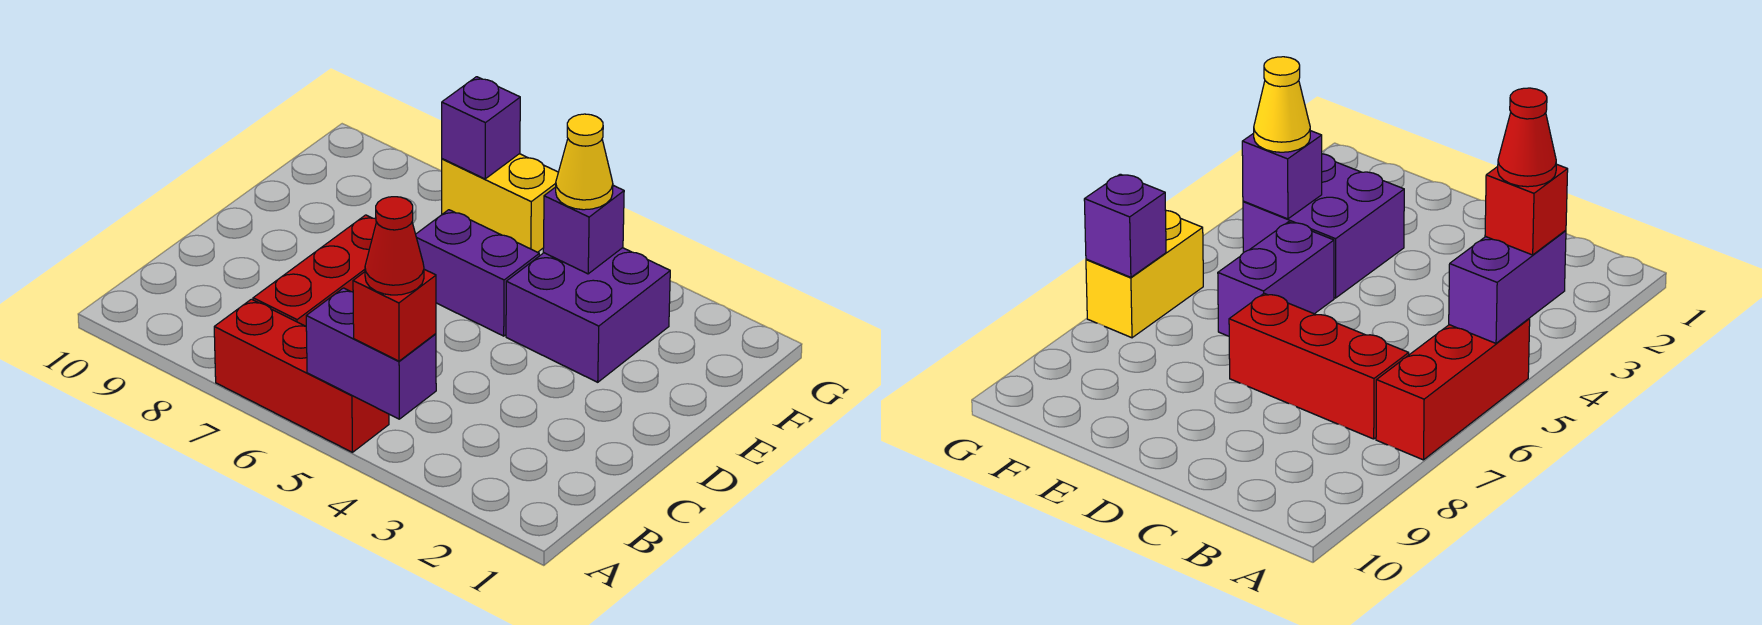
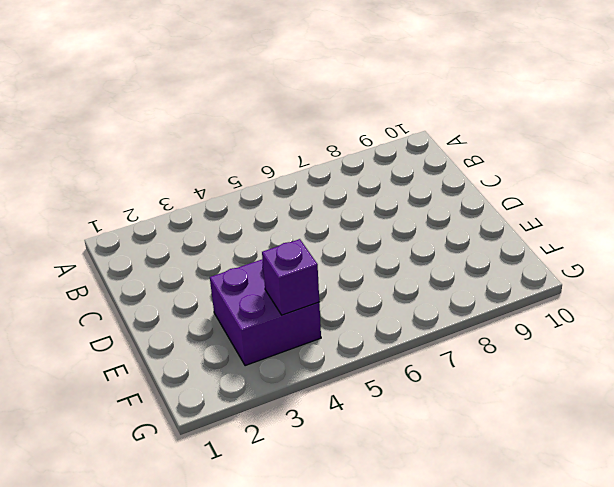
none -> red brick A5:A7 level 1
none -> red brick B7:D7 level 1

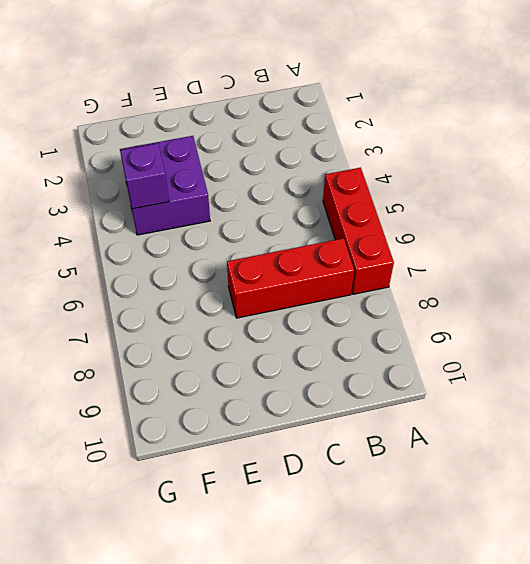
none -> purple brick E5:E6 level 1
none -> yellow brick G6:G7 level 1

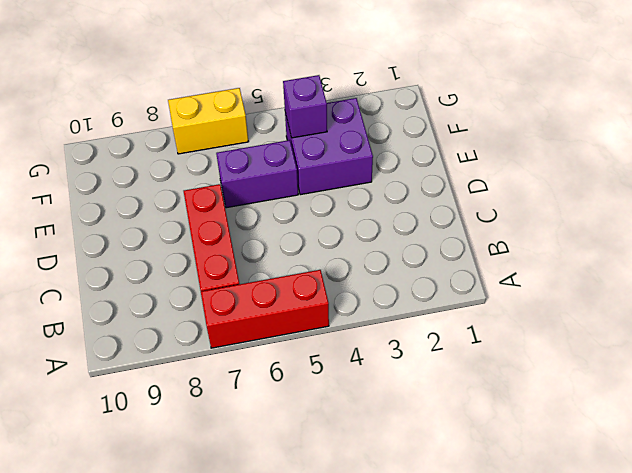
none -> purple brick A4:A5 level 2
none -> purple brick G7 level 2

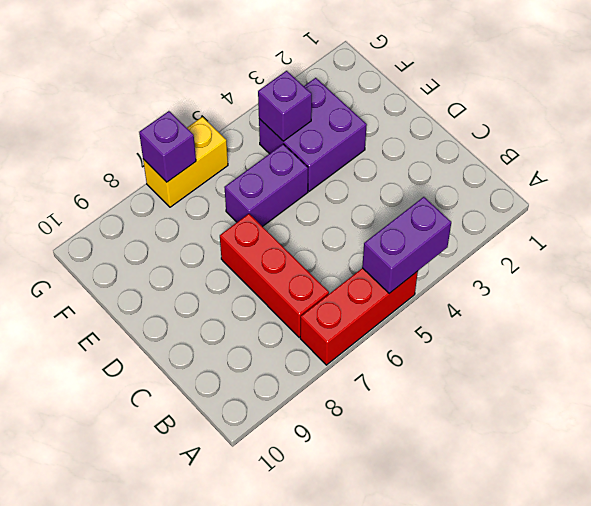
none -> red brick A4 level 3
none -> yellow cone F4 level 3

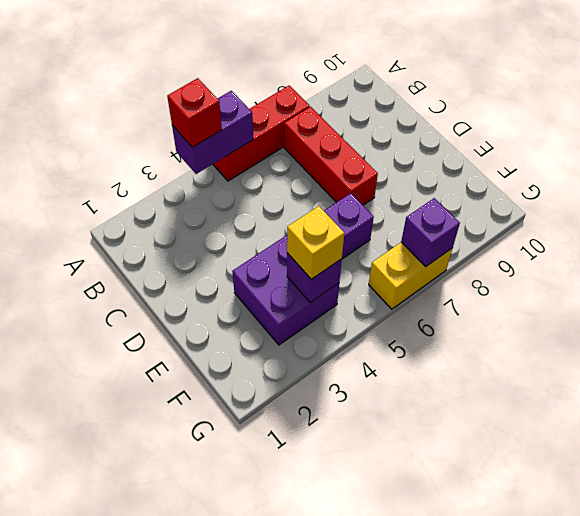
yellow brick F4 level 3 -> yellow cone F4 level 3
none -> red cone A4 level 4

